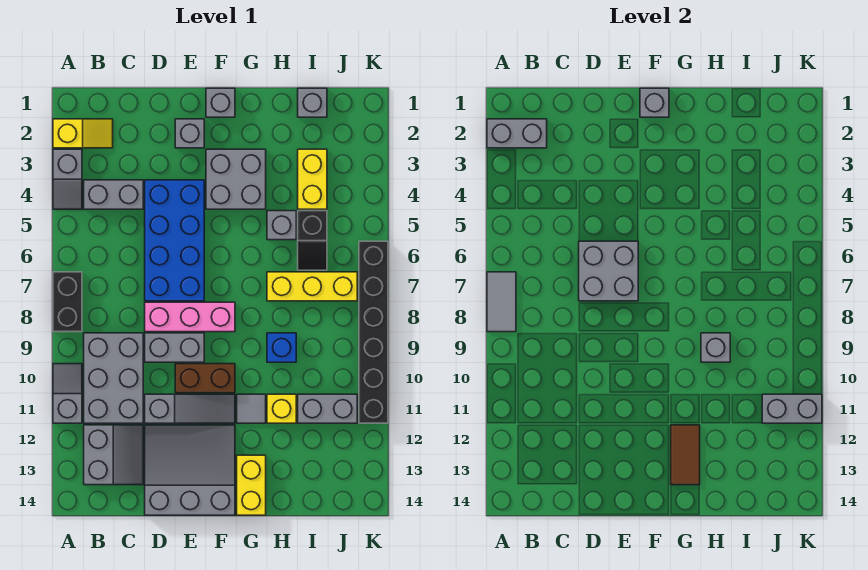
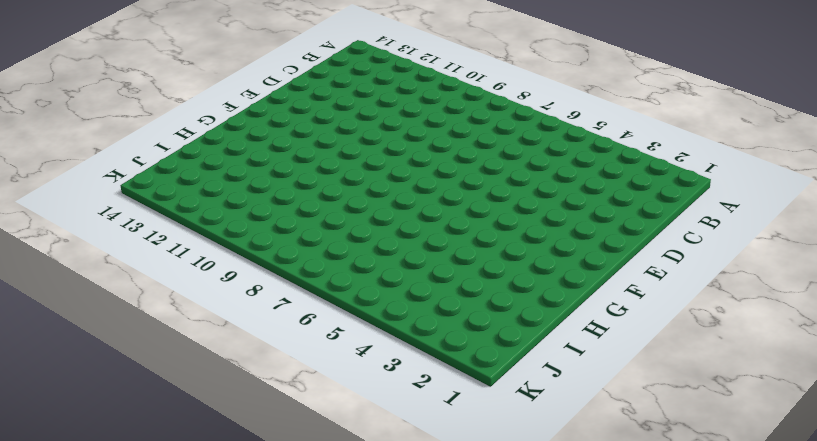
none -> yellow slope A2:B2 level 1 top A
none -> grey slope A3:A4 level 1 top 3
none -> black brick A7:A8 level 1
none -> grey slope A10:A11 level 1 top 11

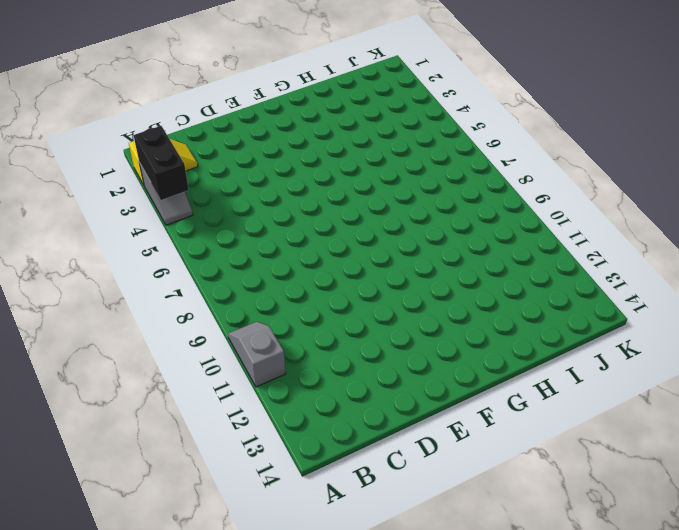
black brick A3:A4 level 2 -> black brick A7:A8 level 1
none -> grey brick B4:C4 level 1
none -> grey brick B9:C11 level 1
none -> grey slope B12:C13 level 1 top B
none -> blue brick D4:E7 level 1

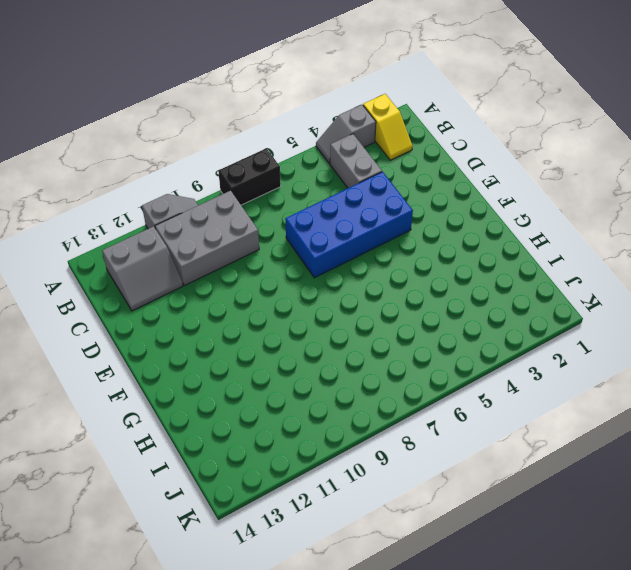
none -> pink brick D8:F8 level 1
none -> grey brick D9:E9 level 1
none -> grey slope D11:F11 level 1 top D
none -> grey slope D12:F14 level 1 top 14

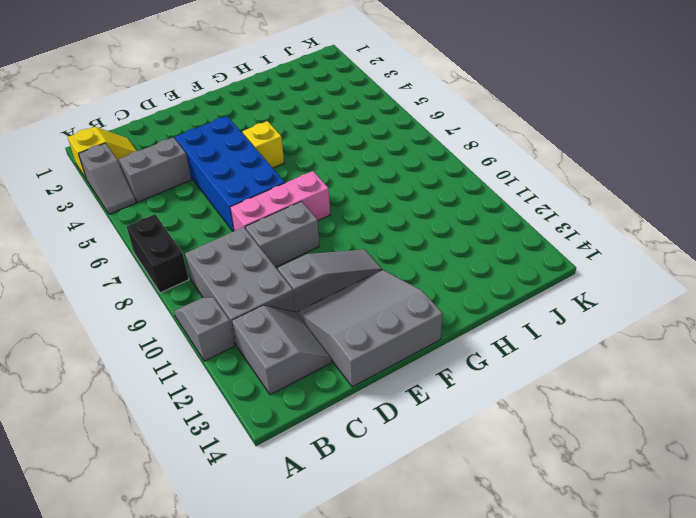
yellow brick F5 level 1 -> yellow brick H11 level 1
none -> grey brick E2 level 1
none -> brown brick E10:F10 level 1
none -> grey brick F1 level 1
none -> grey brick F3:G4 level 1

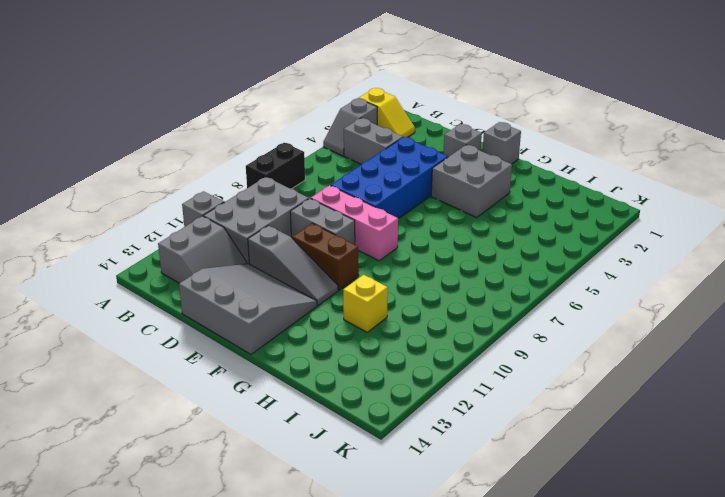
none -> grey tile G11 level 1
none -> yellow brick G13:G14 level 1
none -> grey brick H5 level 1
none -> yellow brick H7:J7 level 1

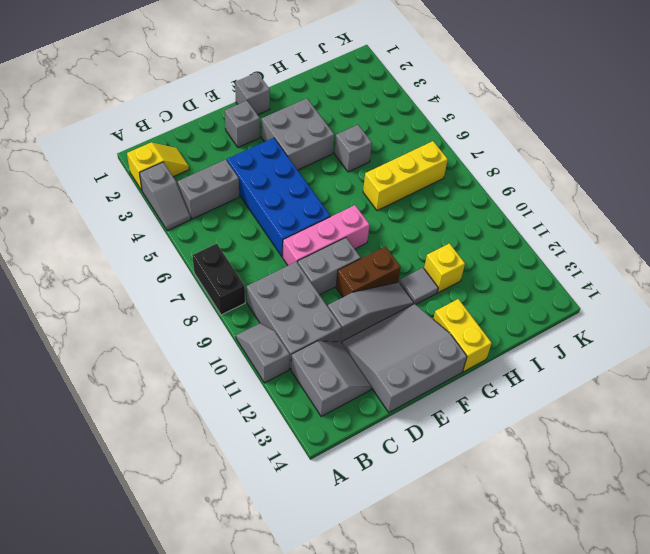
none -> blue brick H9 level 1
none -> grey brick I1 level 1
none -> yellow brick I3:I4 level 1
none -> black slope I5:I6 level 1 top 5

